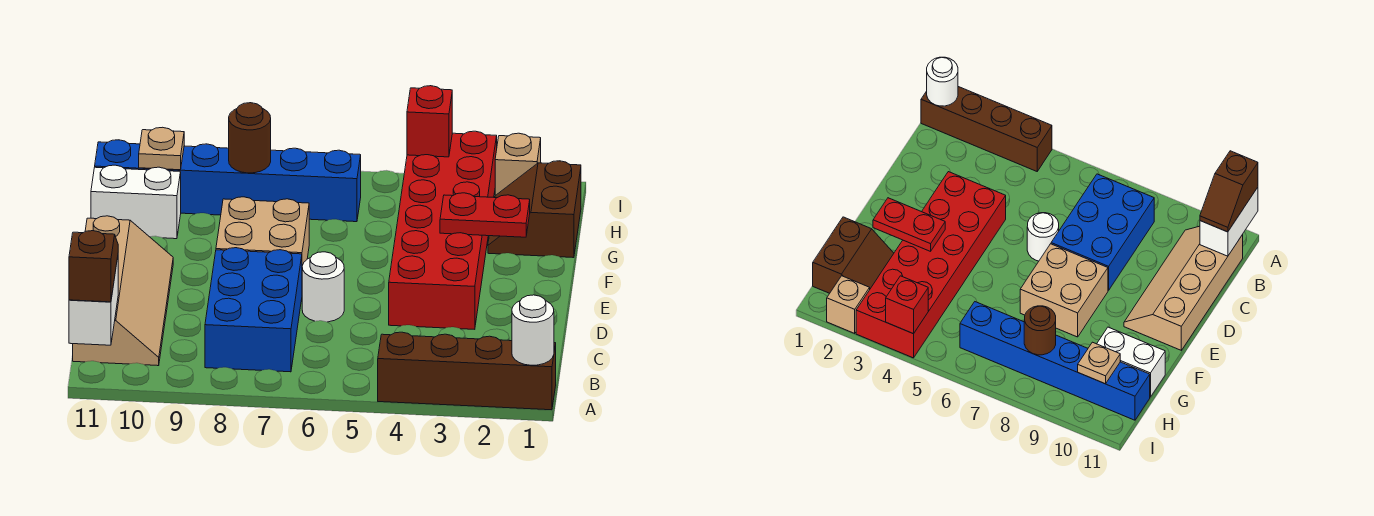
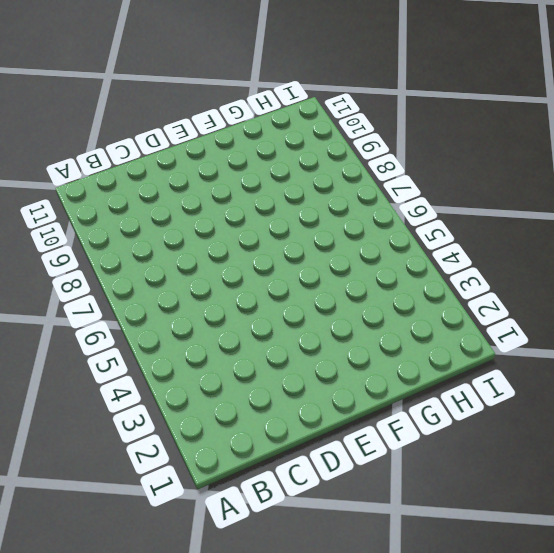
none -> brown brick A1:A4 level 1
none -> blue brick B7:D8 level 1
none -> tan slope B10:E11 level 1 top 11

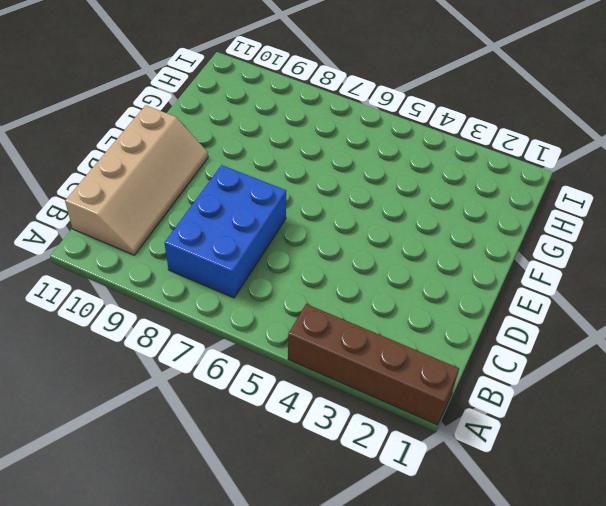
none -> red brick D3:I4 level 1
none -> white round brick D6 level 1
none -> tan brick E7:F8 level 1

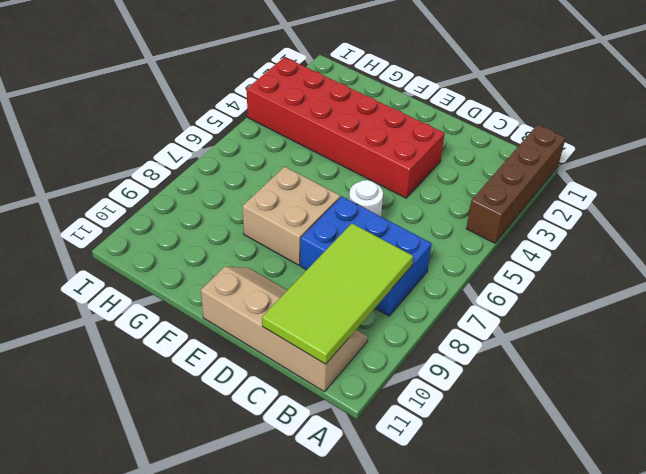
lime tile B8:C11 level 2 -> white brick A11:B11 level 2
none -> brown slope G1:H2 level 1 top 1
none -> white brick G10:G11 level 1
none -> blue brick H6:H11 level 1

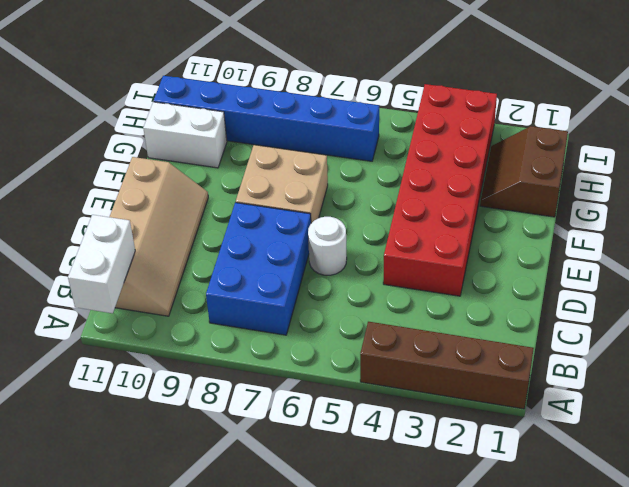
none -> tan brick I2 level 1
none -> white round brick A1 level 2
none -> red plate F2:F3 level 2

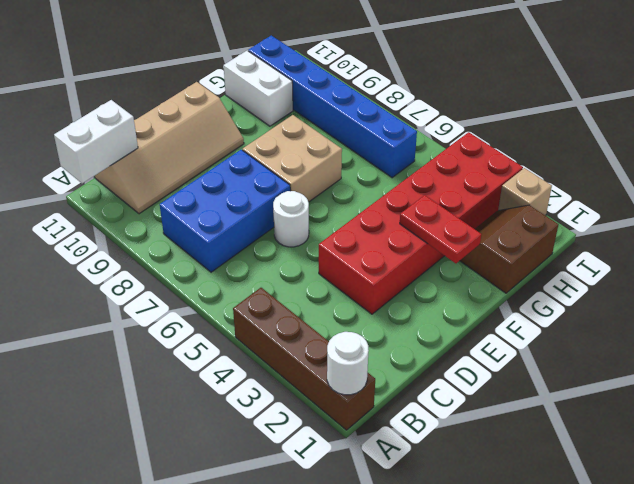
none -> brown round brick H8 level 2
none -> tan plate H10 level 2
none -> red brick I4 level 2

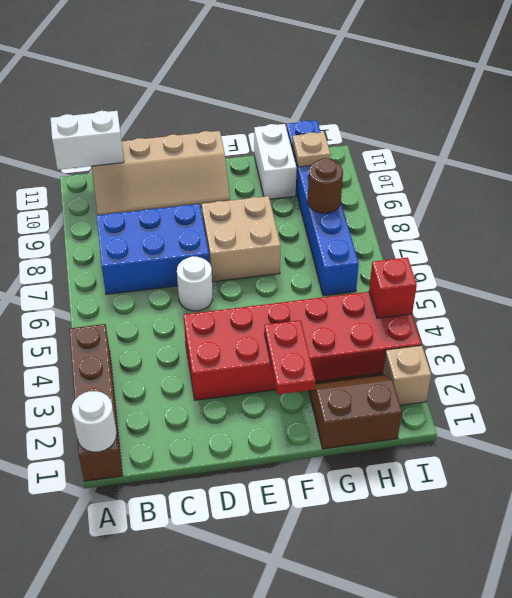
none -> brown slope A11:B11 level 3 top A

